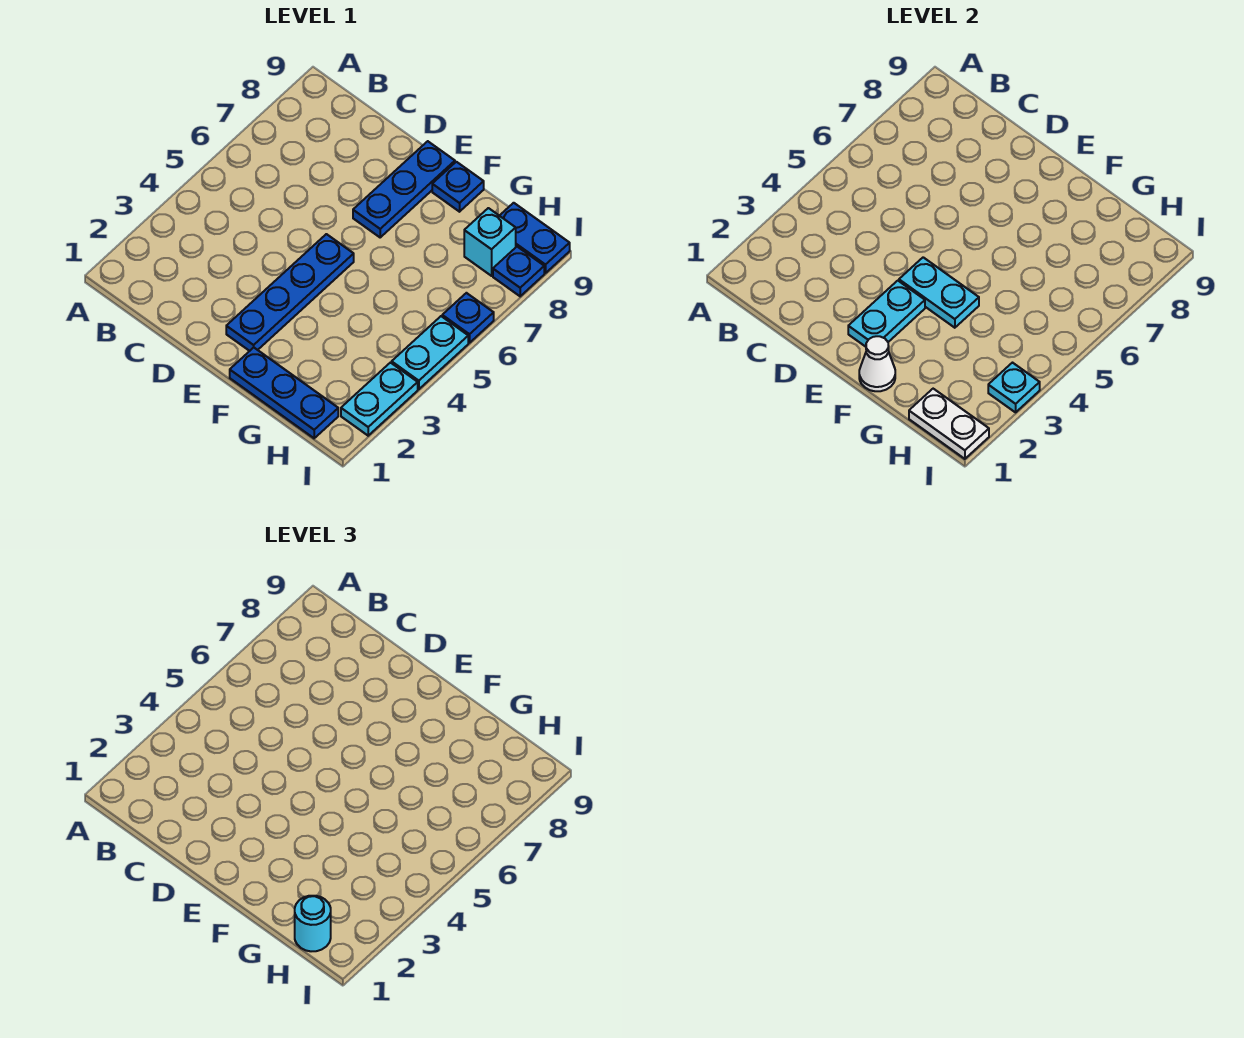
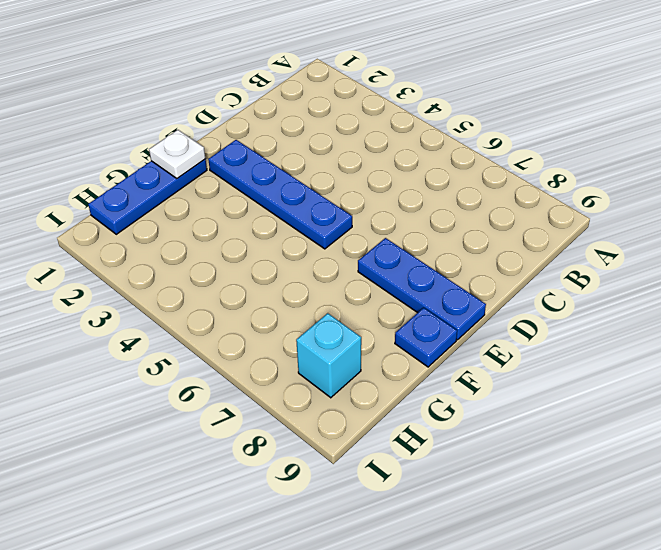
white plate F1 level 2 -> white cone F1 level 2
none -> blue plate H9:I9 level 1
none -> cyan plate I2:I3 level 1
none -> cyan plate I4:I5 level 1

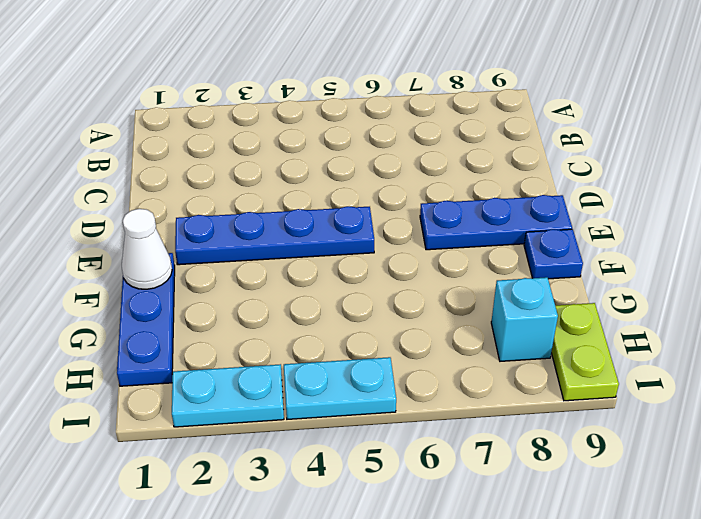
lime plate H9:I9 level 1 -> blue plate H9:I9 level 1
none -> blue plate I6 level 1
none -> blue plate I8 level 1
none -> cyan plate E2:E3 level 2

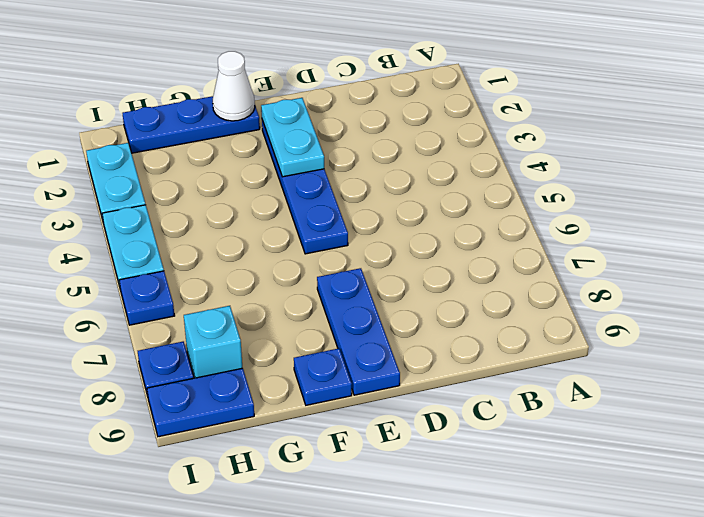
none -> cyan plate E4:F4 level 2
none -> white plate H1:I1 level 2
none -> cyan plate I3 level 2

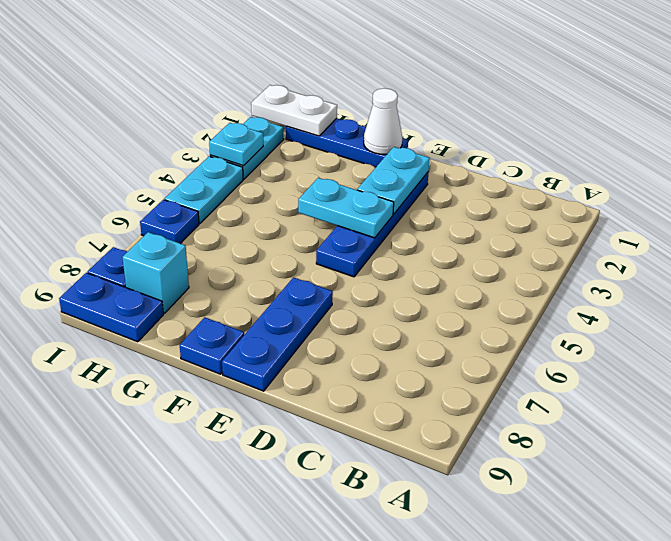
none -> cyan round brick H1 level 3

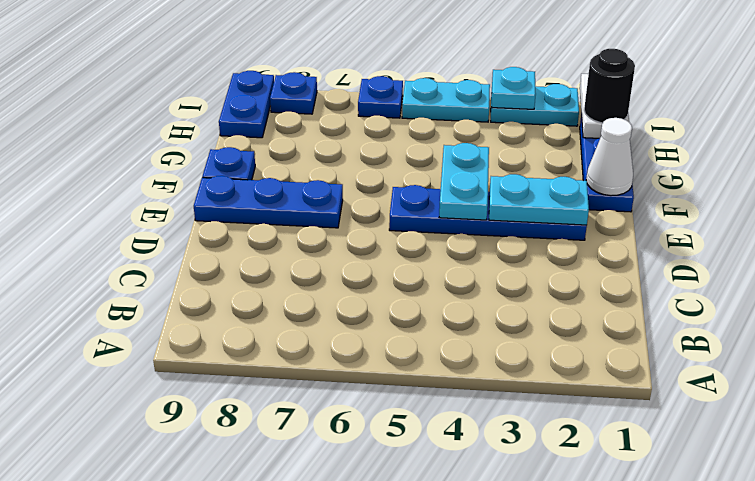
black round brick H1 level 3 -> cyan round brick H1 level 3
none -> cyan brick H8 level 1

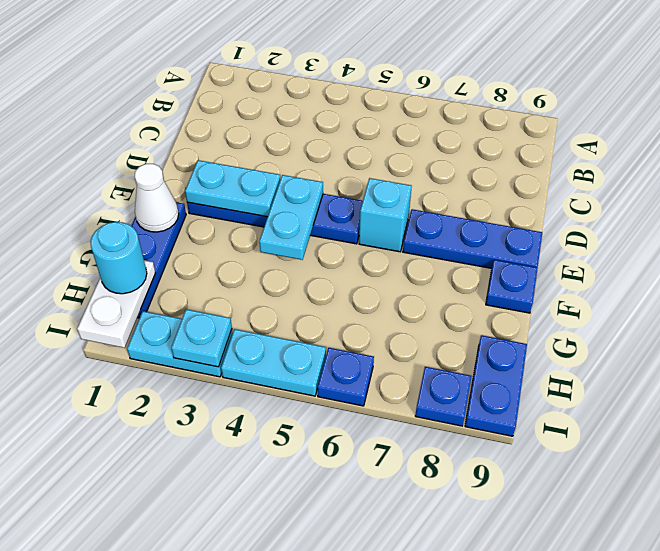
cyan brick E6 level 1 -> cyan brick H8 level 1

